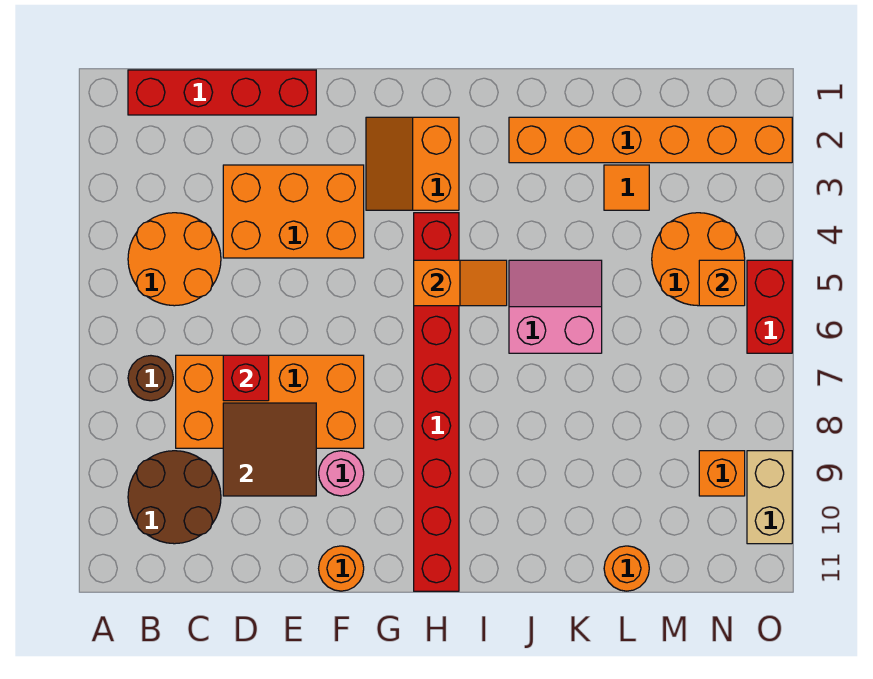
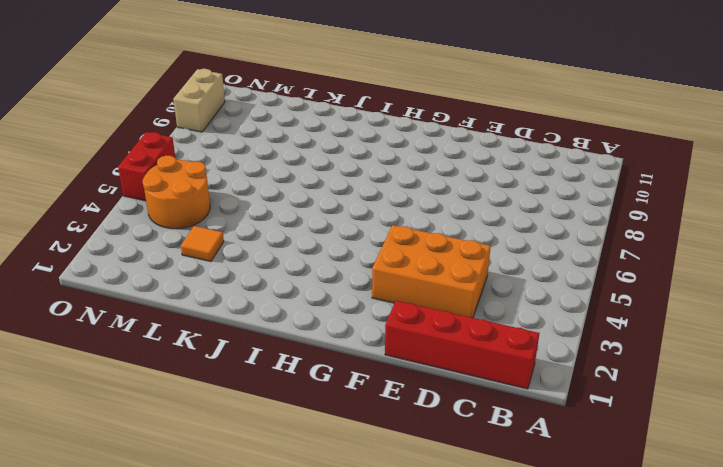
none -> orange round brick B4:C5 level 1
none -> brown round brick B7 level 1
none -> brown round brick B9:C10 level 1

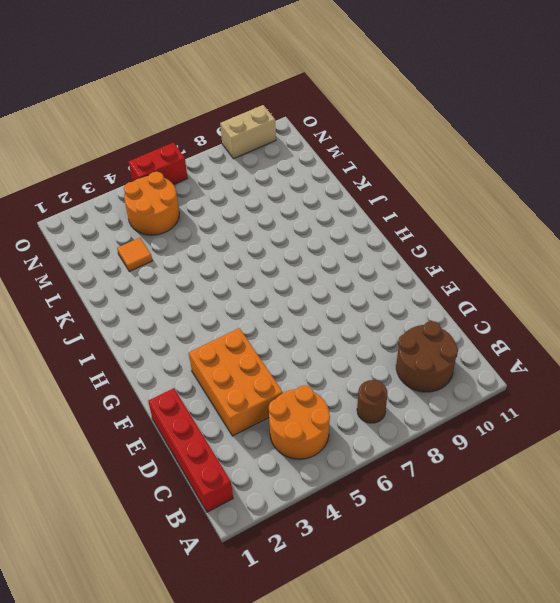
none -> orange brick C7:F8 level 1
none -> pink round brick F9 level 1
none -> orange round brick F11 level 1

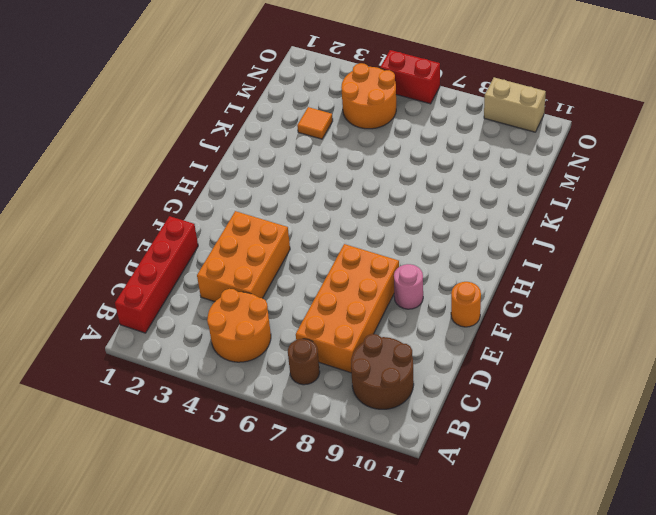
none -> orange slope G2:H3 level 1 top H
none -> red brick H4:H11 level 1
none -> orange brick J2:O2 level 1

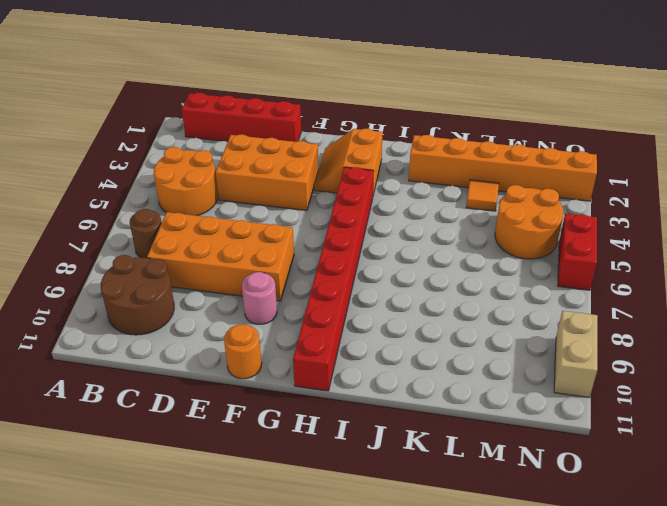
none -> pink slope J5:K6 level 1 top 6
none -> orange round brick L11 level 1
none -> orange brick N9 level 1

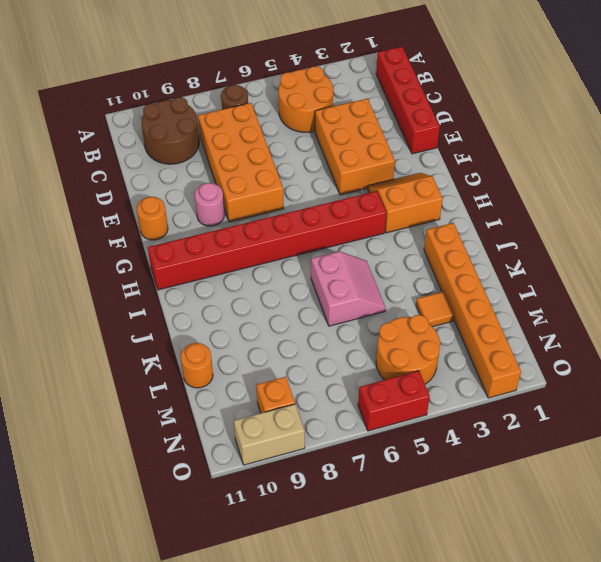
none -> red brick D7 level 2
none -> brown tile D8:E9 level 2
none -> orange slope H5:I5 level 2 top H

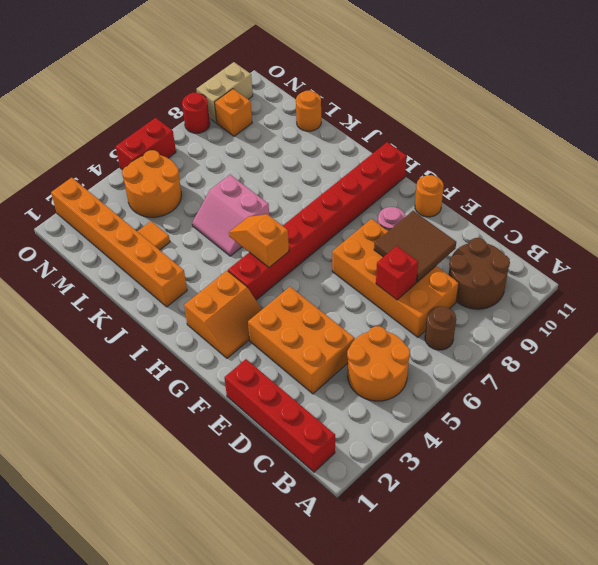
red round brick O8 level 1 -> none
none -> orange brick N5 level 2

